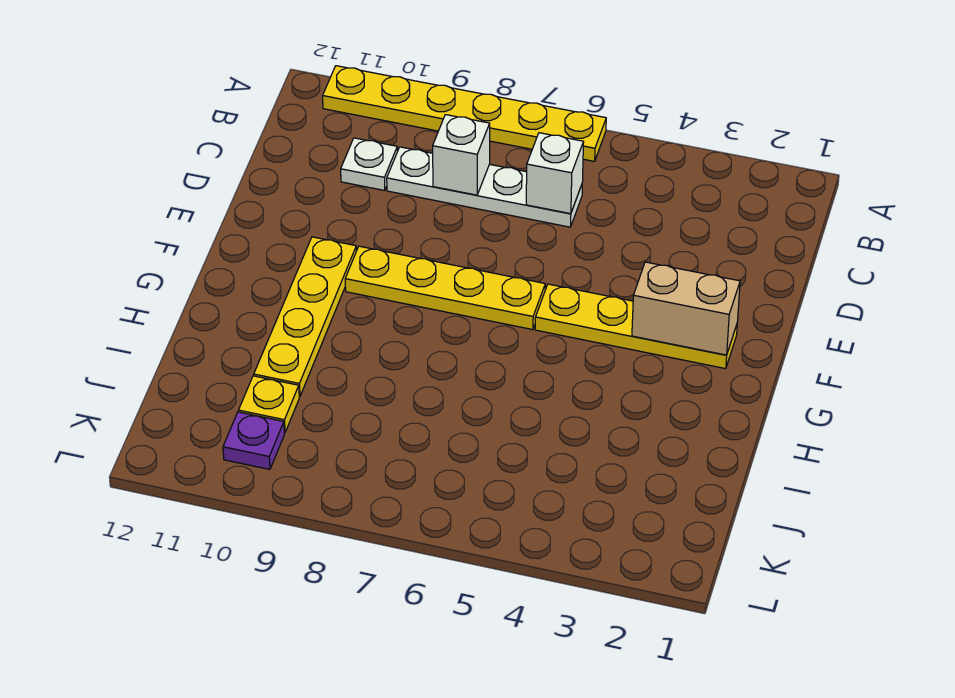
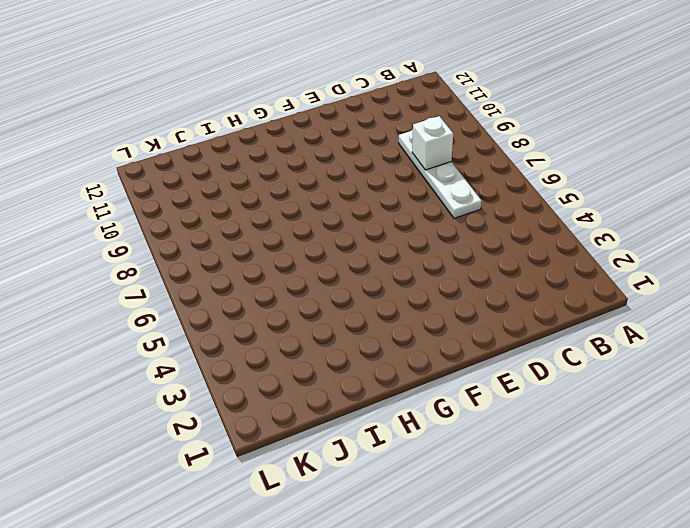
none -> yellow plate A6:A11 level 1
none -> white plate C10 level 1

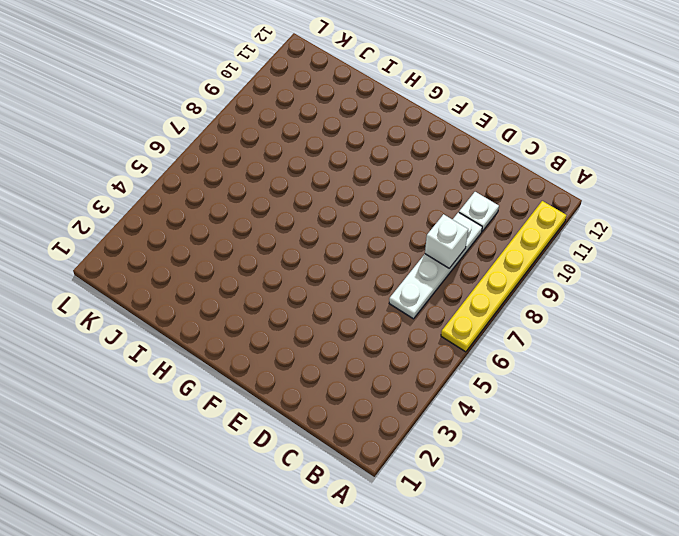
none -> yellow plate F2:F5 level 1
none -> yellow plate F6:F9 level 1

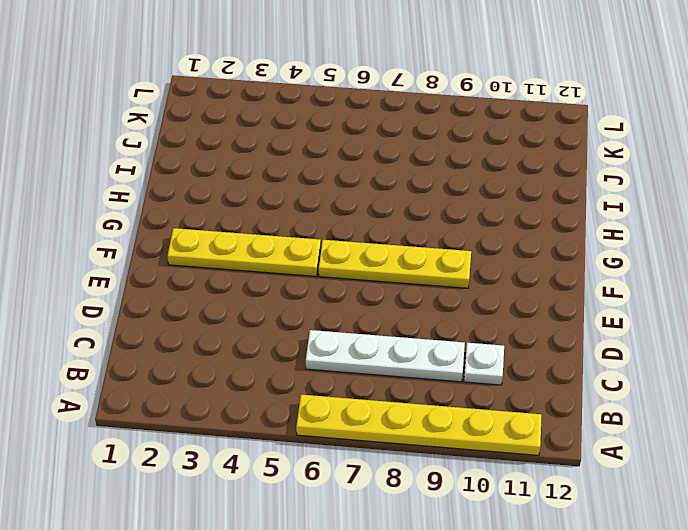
none -> yellow plate F10:I10 level 1
none -> yellow plate J10 level 1

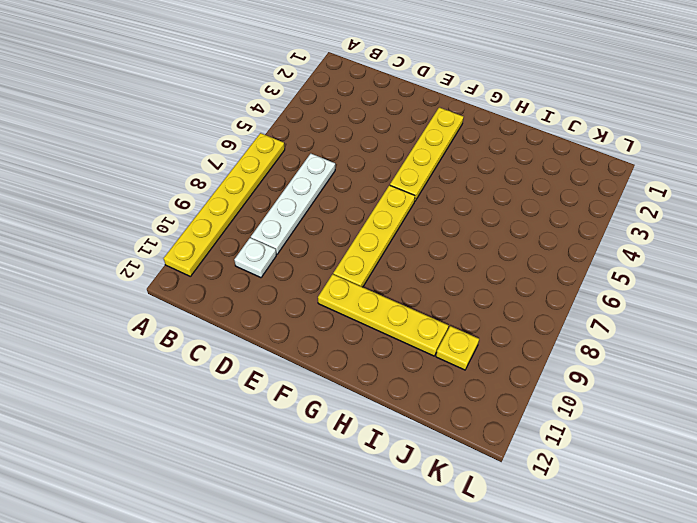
none -> purple plate K10 level 1
none -> white brick C6 level 2

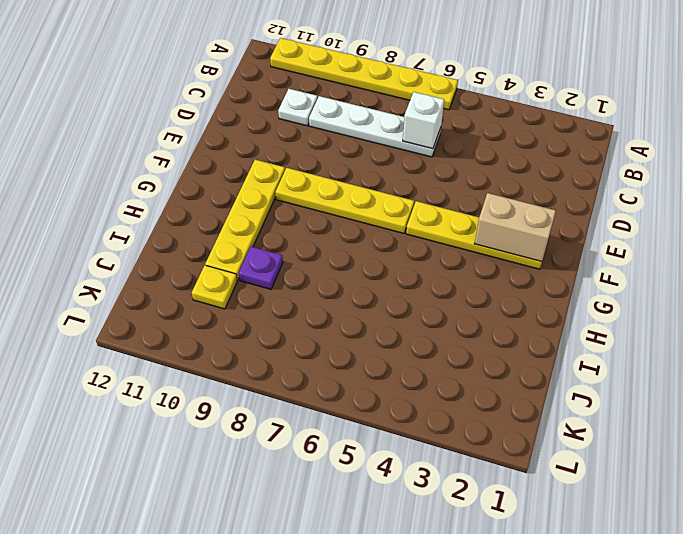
purple plate I9 level 1 -> purple plate K10 level 1
none -> white brick C8 level 2

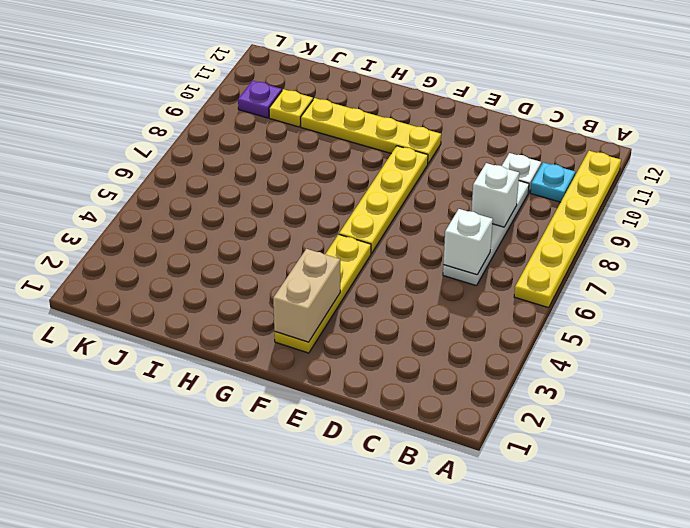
cyan plate B10 level 1 -> none

